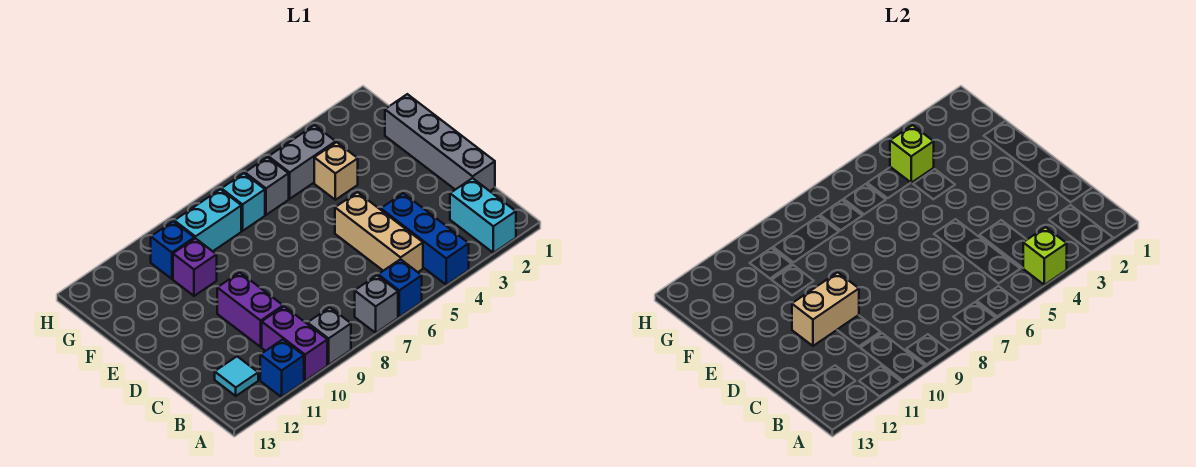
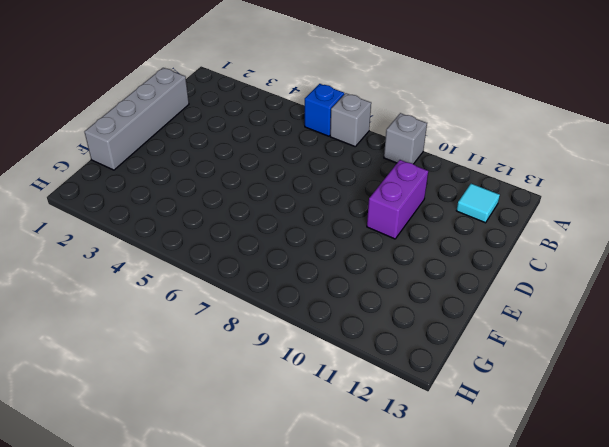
none -> cyan brick A2:B2 level 1
none -> blue brick A4:C4 level 1
none -> purple brick A10:B10 level 1

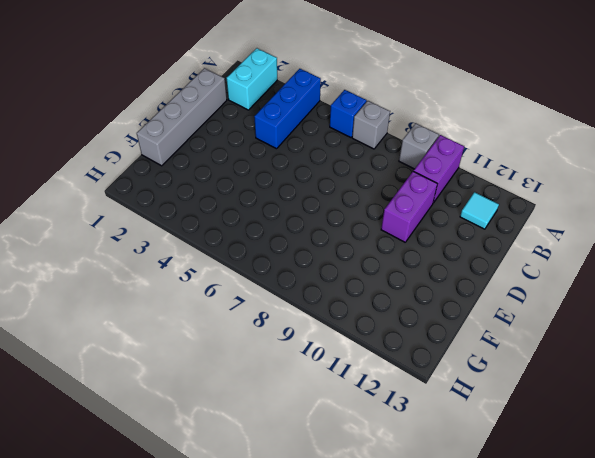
none -> blue brick A11 level 1
none -> tan brick B5:D5 level 1
none -> tan brick F4 level 1

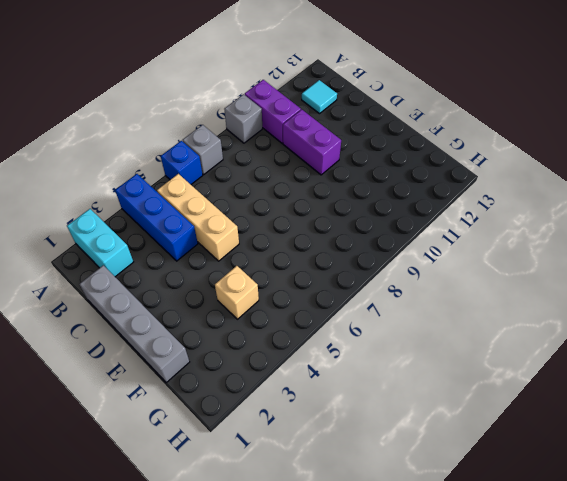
none -> blue brick A11 level 1
none -> purple brick F10 level 1
none -> grey brick G4:G5 level 1

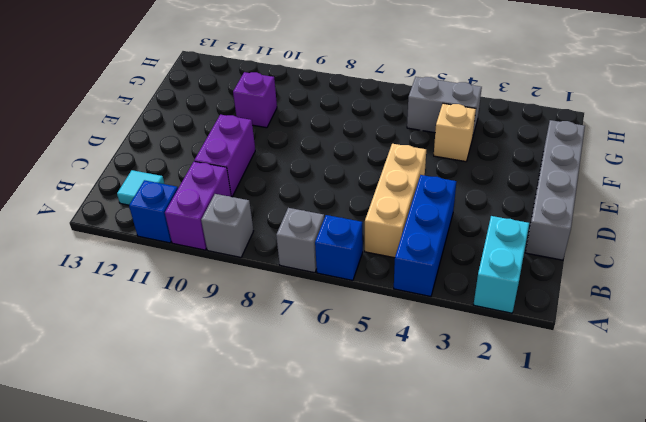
none -> grey brick G6 level 1
none -> cyan brick G7 level 1
none -> cyan brick G8:G9 level 1

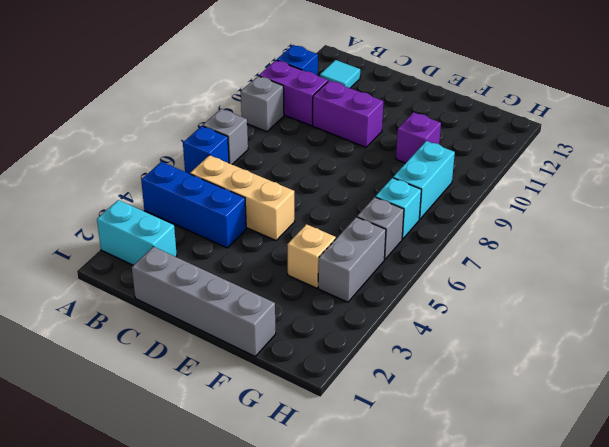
none -> blue brick G10 level 1
none -> lime brick A4 level 2
none -> tan brick D10:D11 level 2

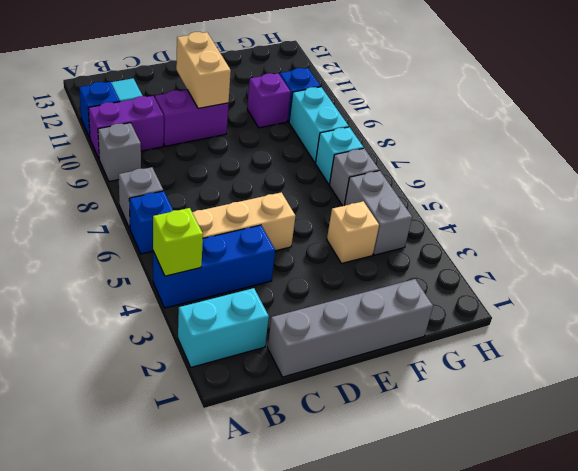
none -> lime brick G4 level 2

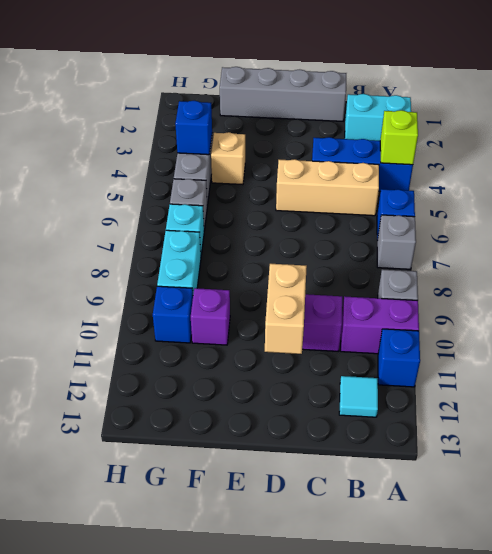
blue brick G4 level 2 -> lime brick G4 level 2

